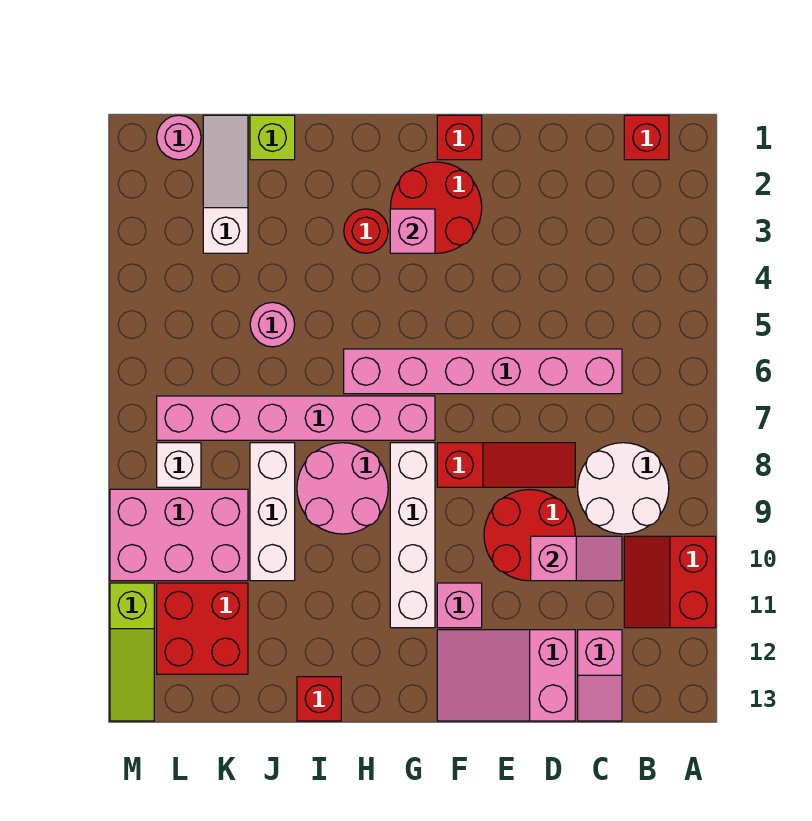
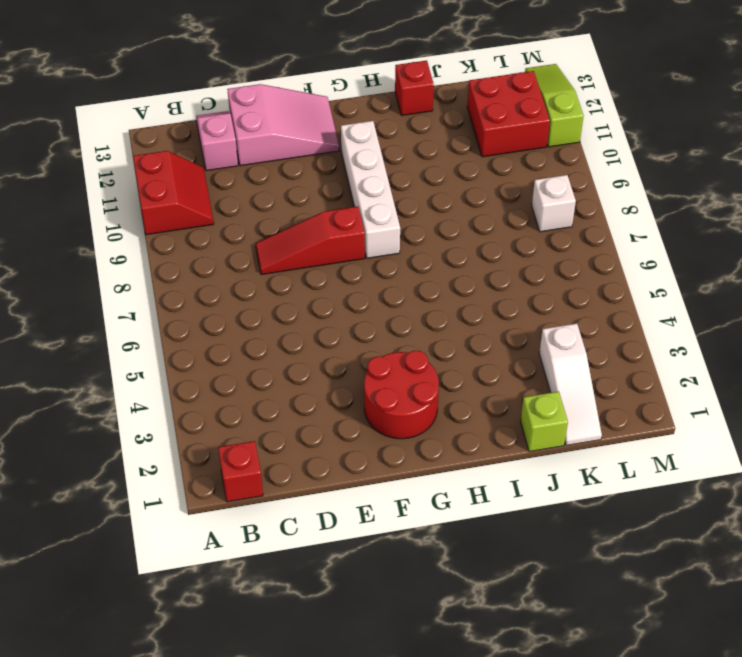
none -> white round brick B8:C9 level 1
none -> pink brick C6:H6 level 1
none -> red round brick D9:E10 level 1

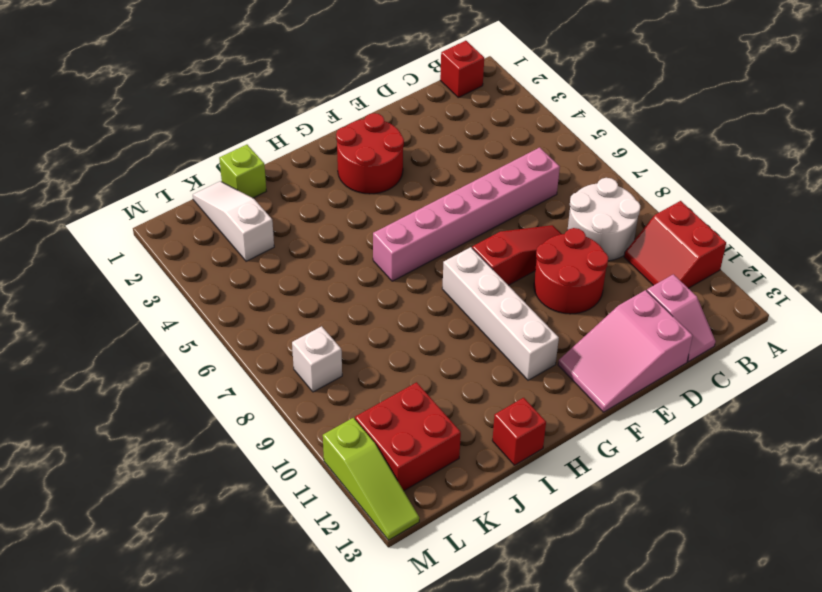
none -> red brick F1 level 1
none -> pink brick F11 level 1
none -> pink brick G7:L7 level 1

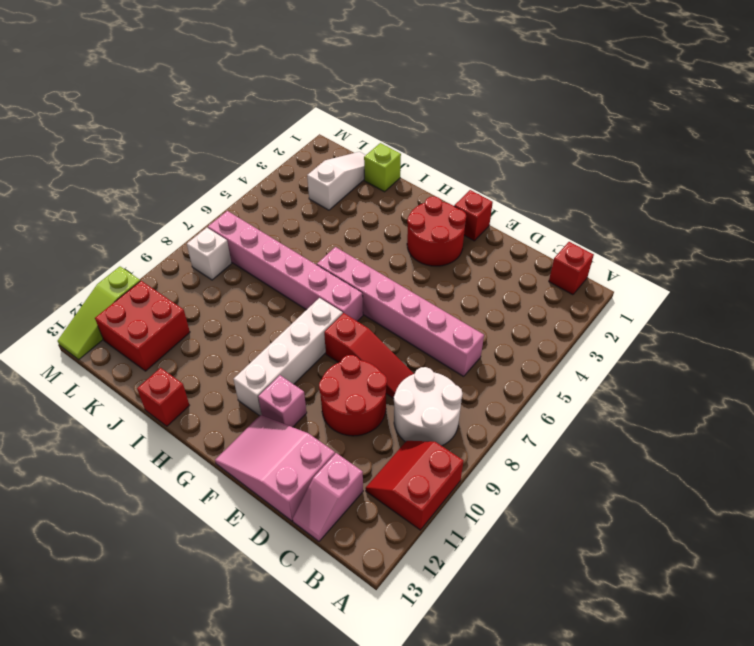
none -> red round brick H3 level 1
none -> pink round brick H8:I9 level 1
none -> pink round brick J5 level 1

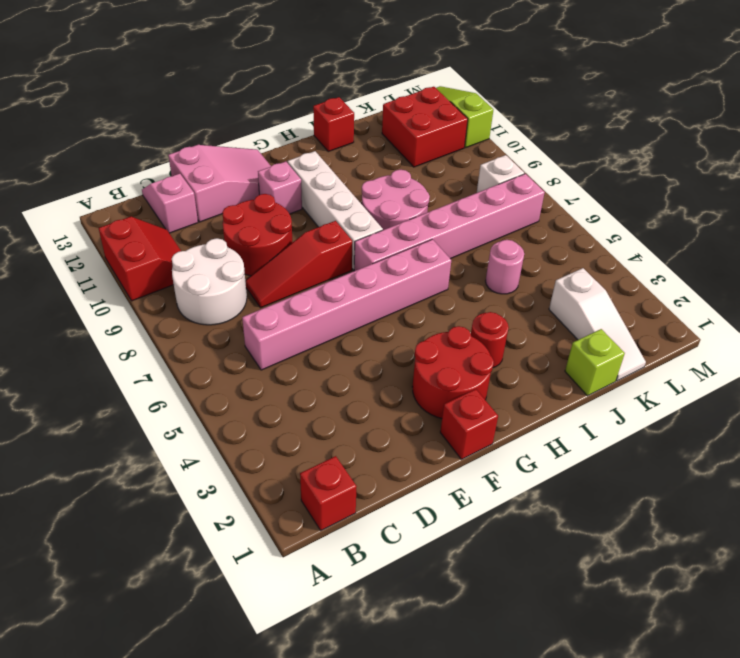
none -> white brick J8:J10 level 1
none -> pink brick K9:M10 level 1
none -> pink round brick L1 level 1

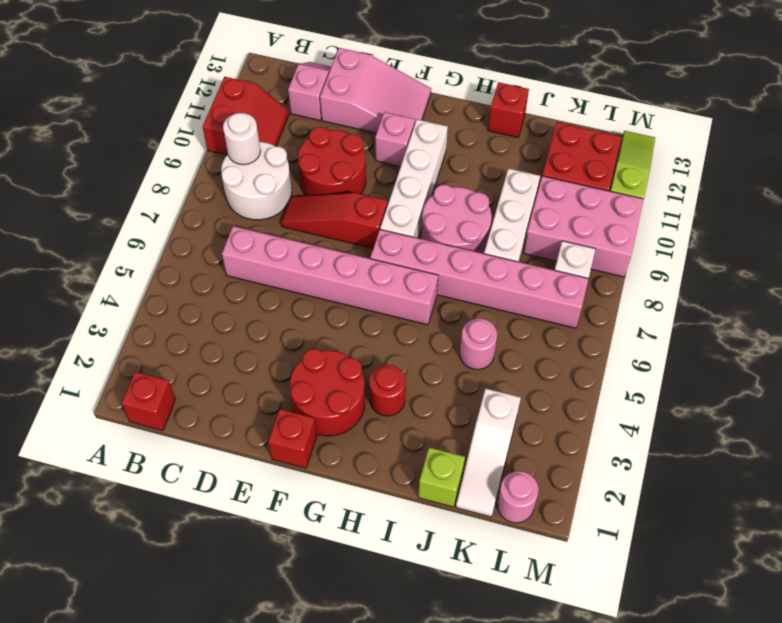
white round brick B9 level 2 -> none
none -> pink slope C10:D10 level 2 top D
none -> pink brick G3 level 2

